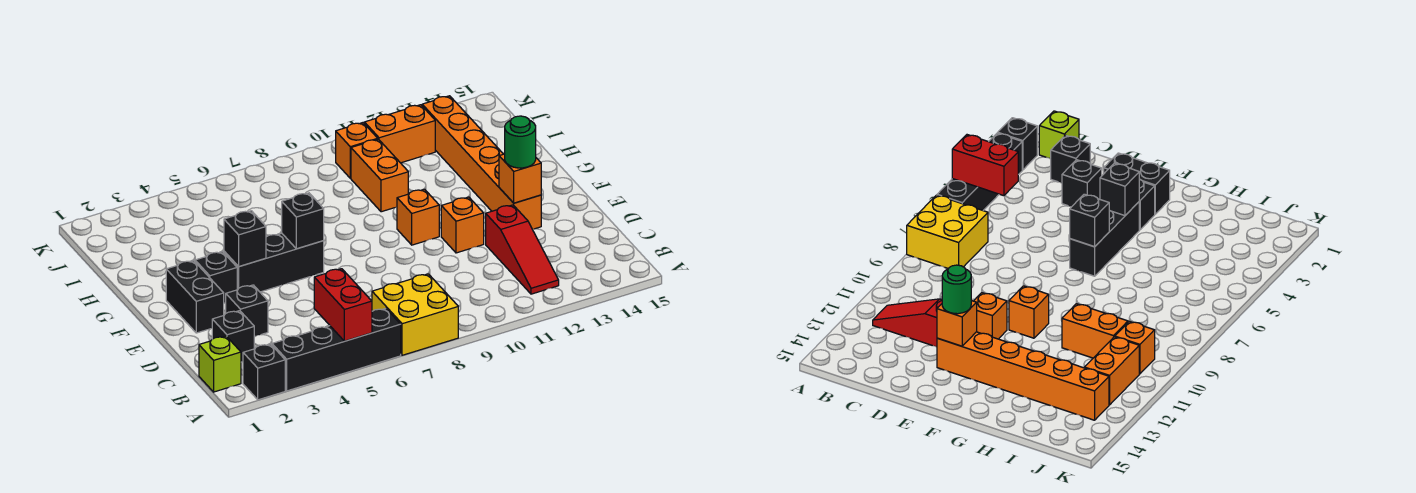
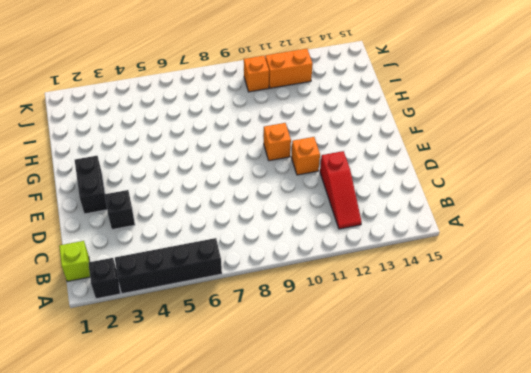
none -> yellow brick A7:B8 level 1
none -> black brick C2 level 1
none -> orange brick E13:J13 level 1

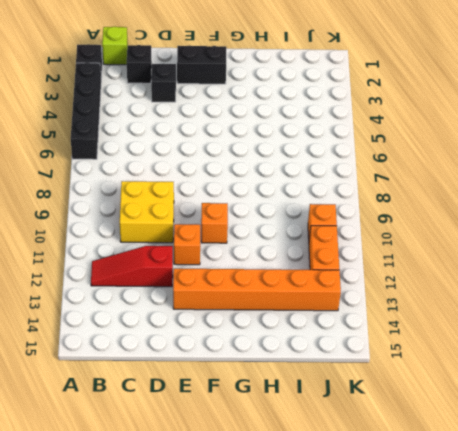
yellow brick C9:D10 level 1 -> yellow brick A7:B8 level 1
none -> black brick F3 level 1
none -> black brick F4:F6 level 1
none -> orange brick H10:I10 level 1

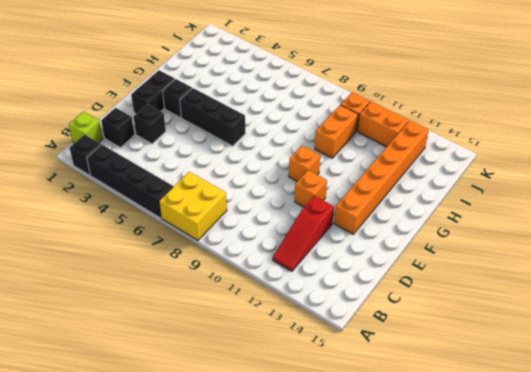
none -> red brick A5:B5 level 2
none -> orange brick E13 level 2
none -> black brick F4 level 2

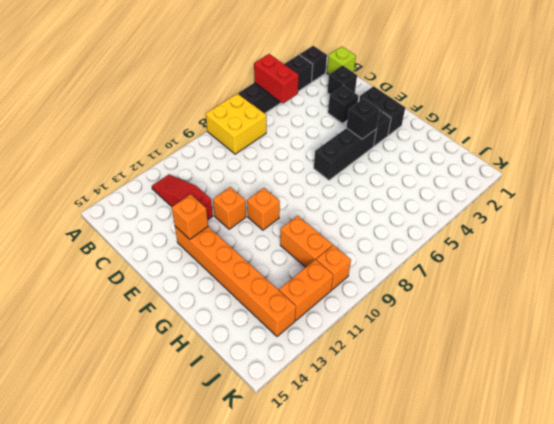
none -> black brick F6 level 2
none -> green round brick E13 level 3

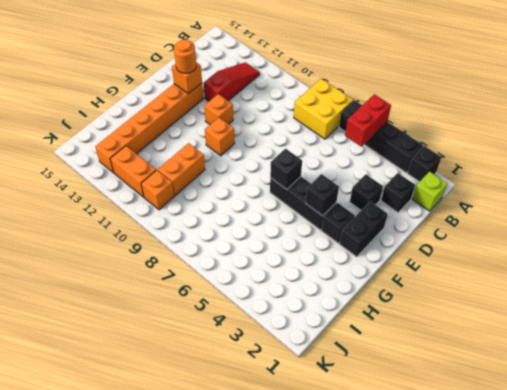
orange round brick E13 level 3 -> green round brick E13 level 3

